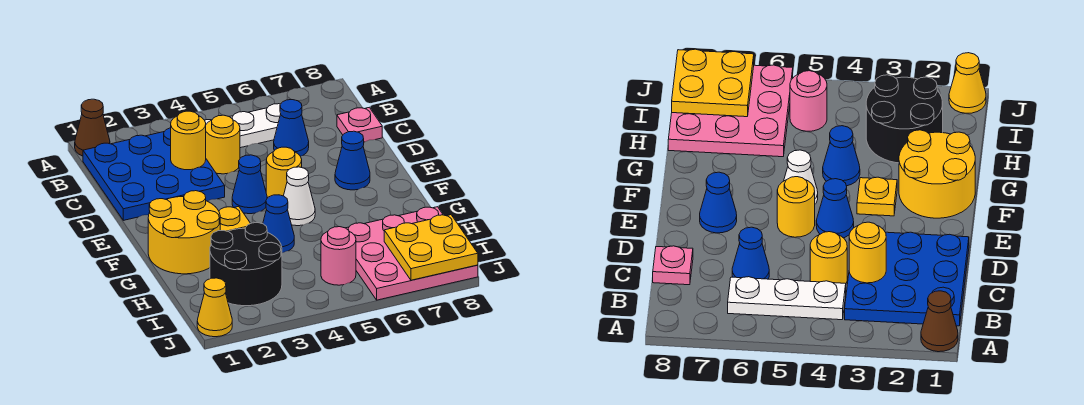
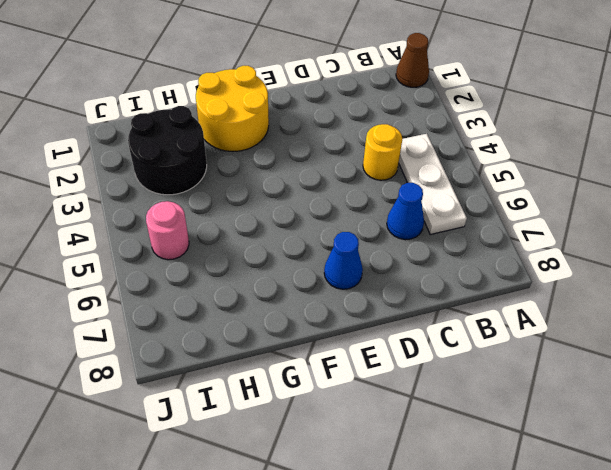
none -> blue plate B1:D3 level 1
none -> pink plate C8 level 1
none -> blue cone E4 level 1

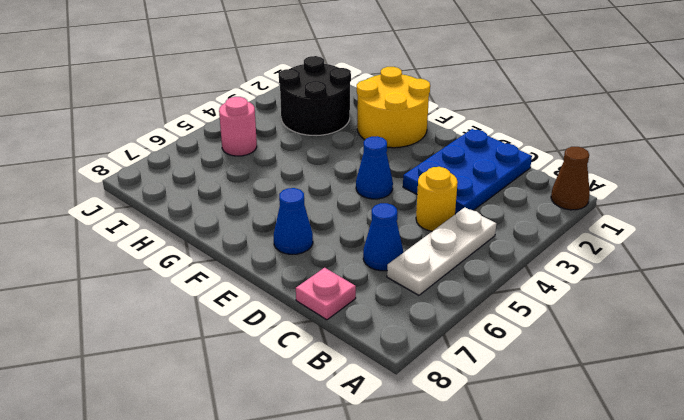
blue plate C1:D3 level 1 -> blue plate B1:D3 level 1
none -> yellow round brick E5 level 1
none -> yellow plate F3 level 1
none -> white cone F5 level 1

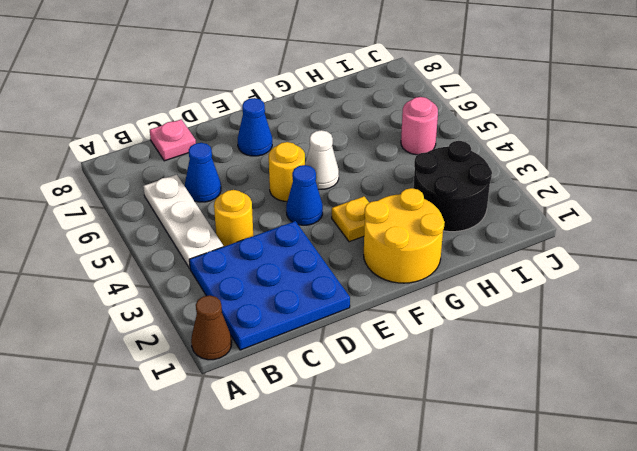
none -> blue cone G4 level 1
none -> pink plate H6:J8 level 1
none -> yellow cone J1 level 1

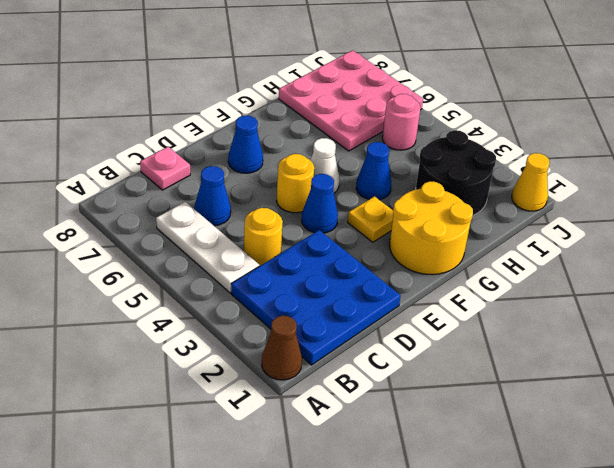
none -> yellow round brick C3 level 2
none -> yellow plate I7:J8 level 2

